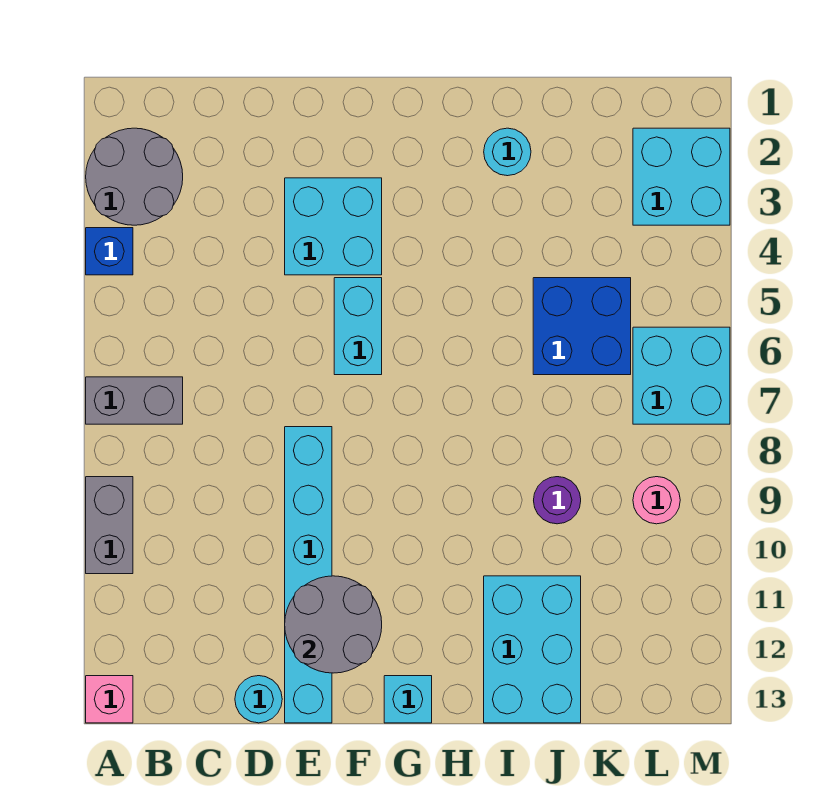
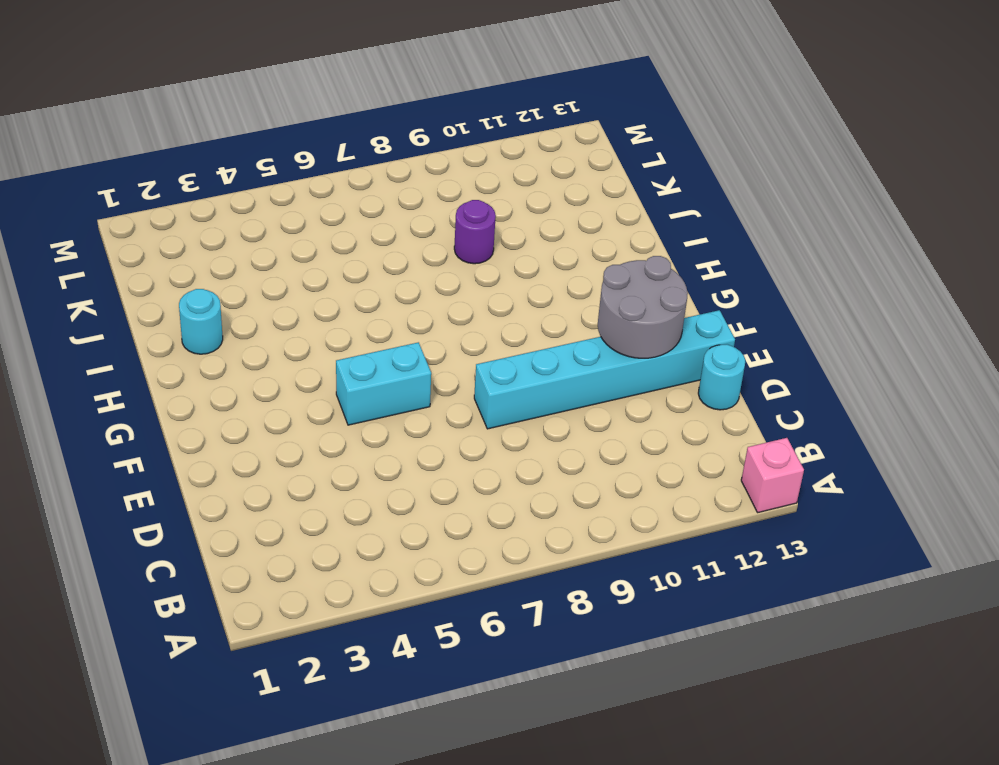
none -> grey round brick A2:B3 level 1
none -> blue brick A4 level 1
none -> grey brick A7:B7 level 1

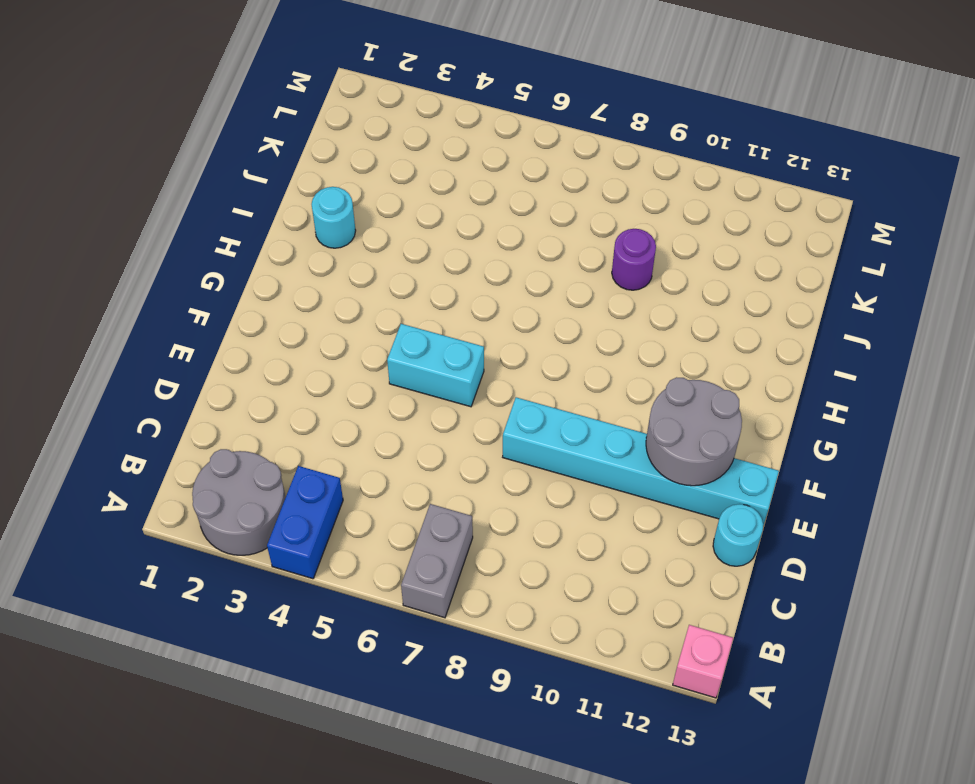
blue brick A4:B4 level 1 -> blue brick A4 level 1
none -> grey brick A9:A10 level 1
none -> cyan brick E3:F4 level 1
none -> cyan brick G13 level 1

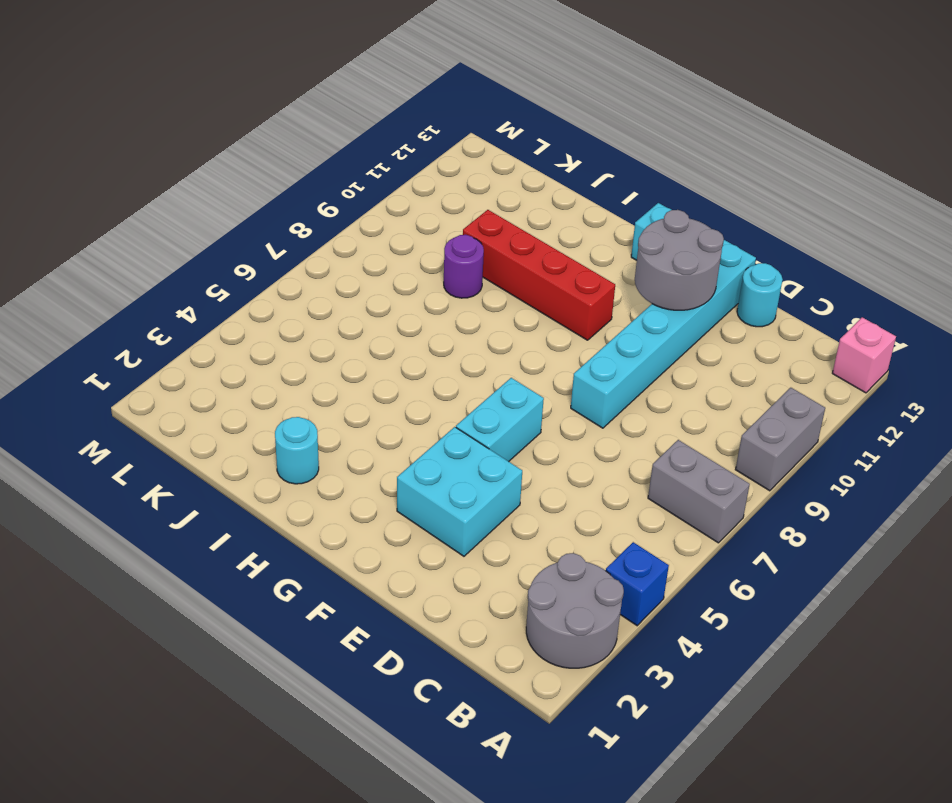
red brick G10:J10 level 1 -> none
none -> cyan brick I11:J13 level 1
none -> blue brick J5:K6 level 1
none -> cyan brick L2:M3 level 1

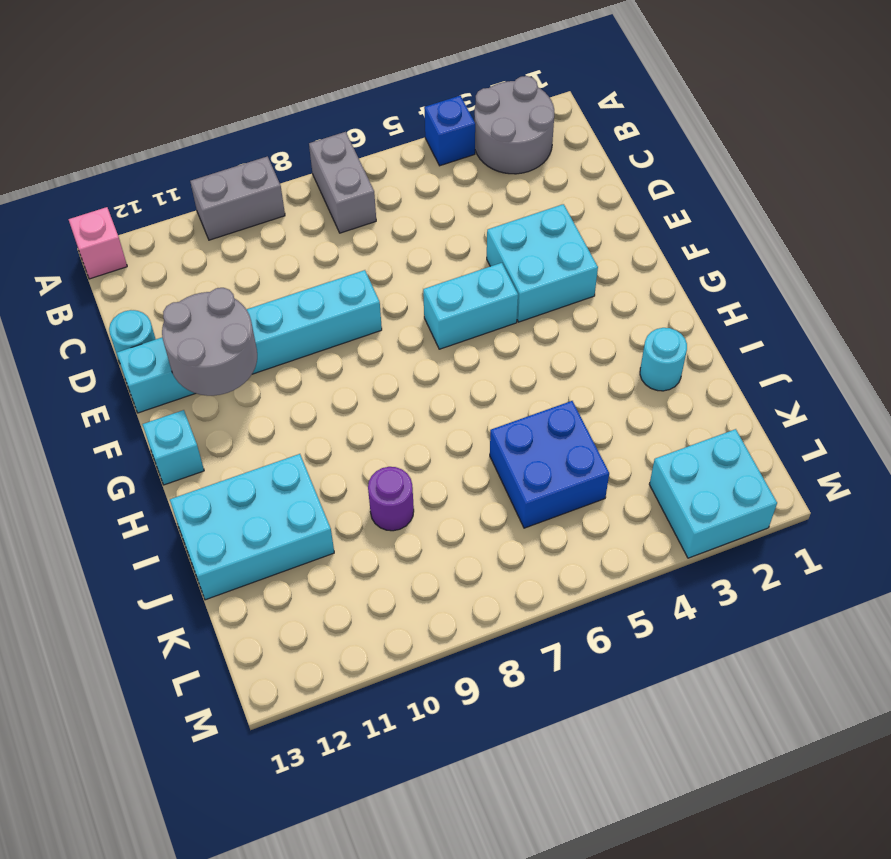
none -> cyan brick L6:M7 level 1
none -> pink round brick L9 level 1

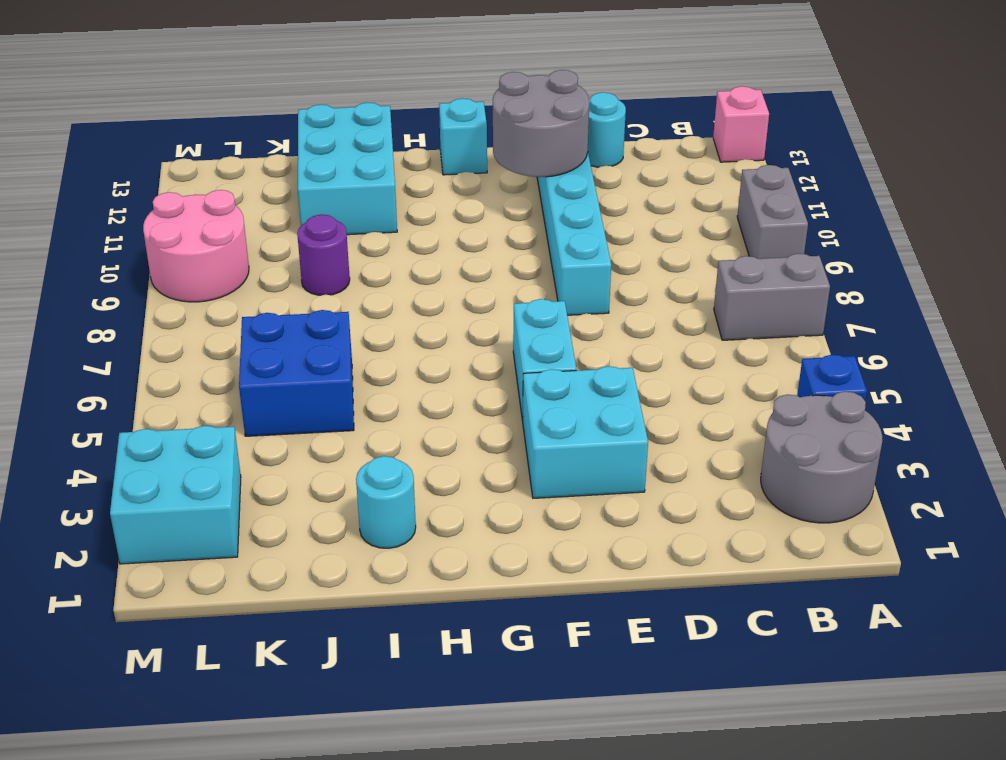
pink round brick L9:M10 level 1 -> pink round brick L9 level 1
none -> cyan brick L6:M7 level 1

